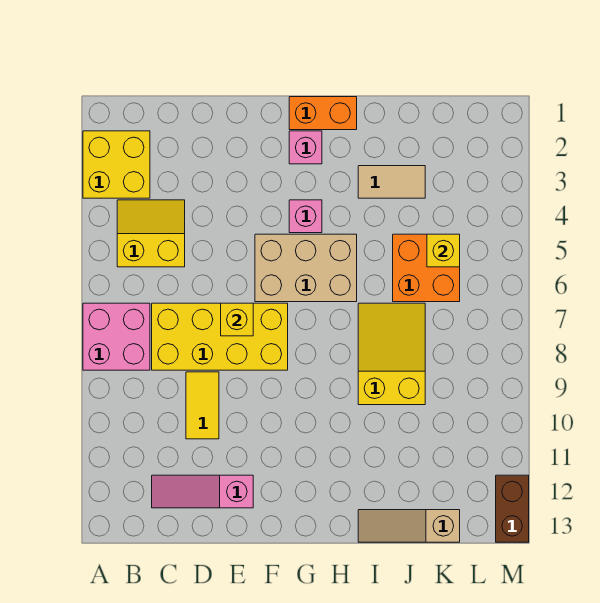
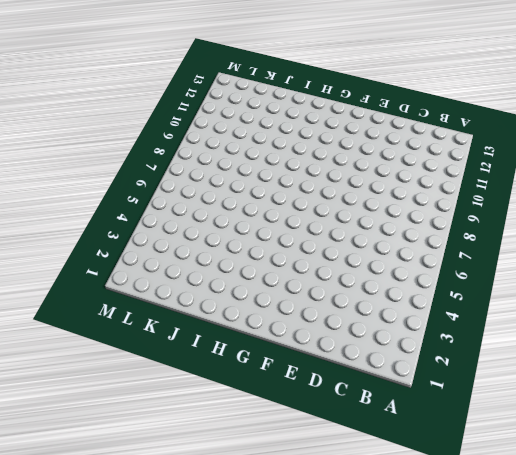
none -> yellow brick A2:B3 level 1
none -> pink brick A7:B8 level 1
none -> yellow slope B4:C5 level 1 top 5

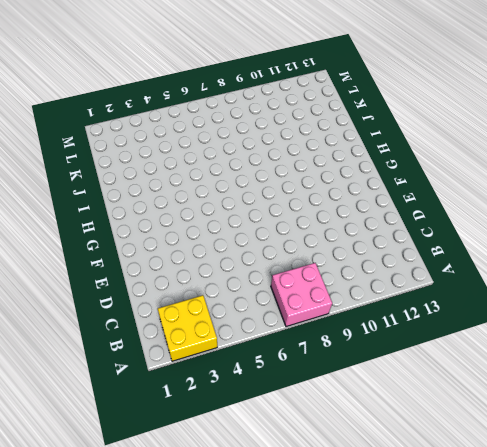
none -> yellow slope B4:C5 level 1 top 5
none -> yellow brick C7:F8 level 1
none -> pink slope C12:E12 level 1 top E

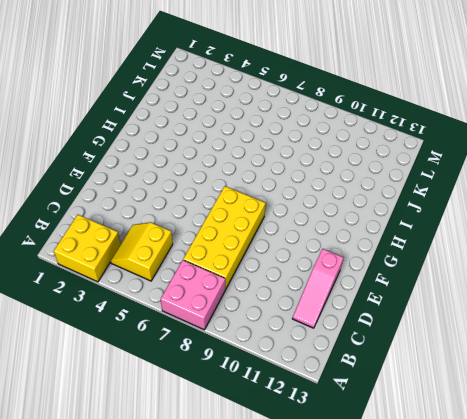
none -> yellow tile D9:D10 level 1
none -> tan brick F5:H6 level 1
none -> orange brick G1:H1 level 1

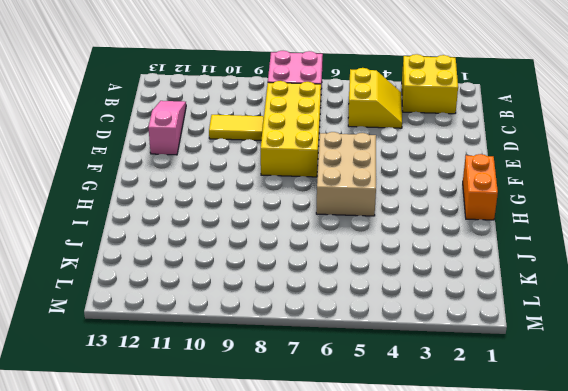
none -> pink brick G2 level 1
none -> pink brick G4 level 1
none -> tan tile I3:J3 level 1

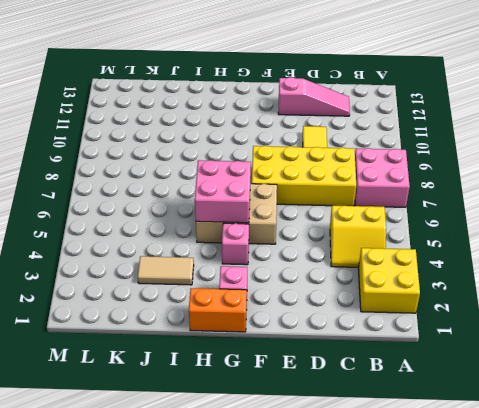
pink brick G5:H6 level 2 -> none
none -> yellow slope I7:J9 level 1 top 9
none -> tan slope I13:K13 level 1 top K
none -> orange brick J5:K6 level 1

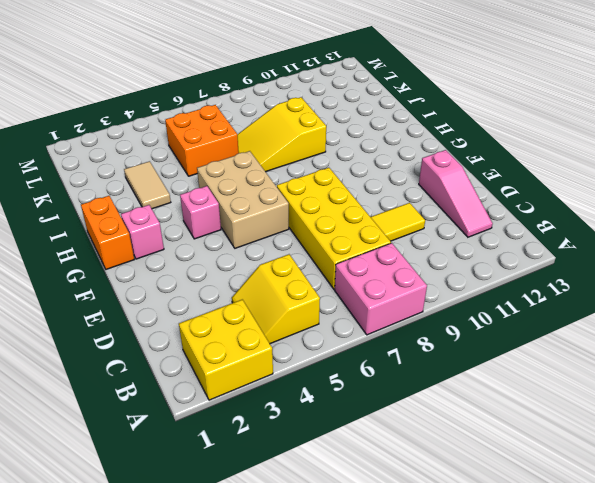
none -> tan slope I13:K13 level 1 top K
none -> brown brick M12:M13 level 1
none -> yellow brick E7 level 2

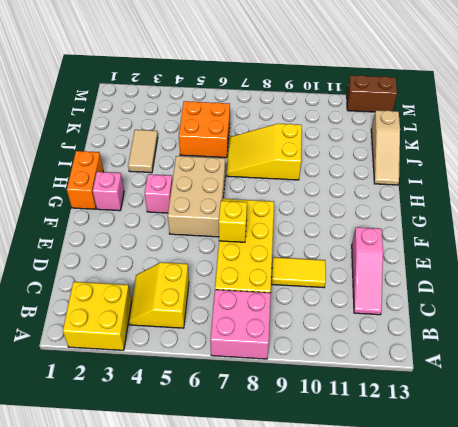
none -> yellow brick K5 level 2

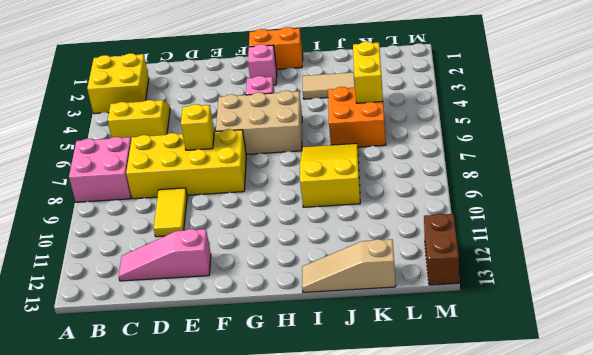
yellow brick K4:K5 level 2 -> yellow brick K5 level 2

